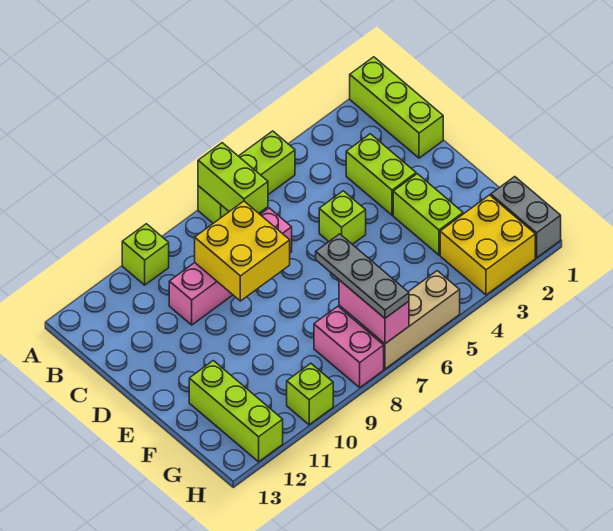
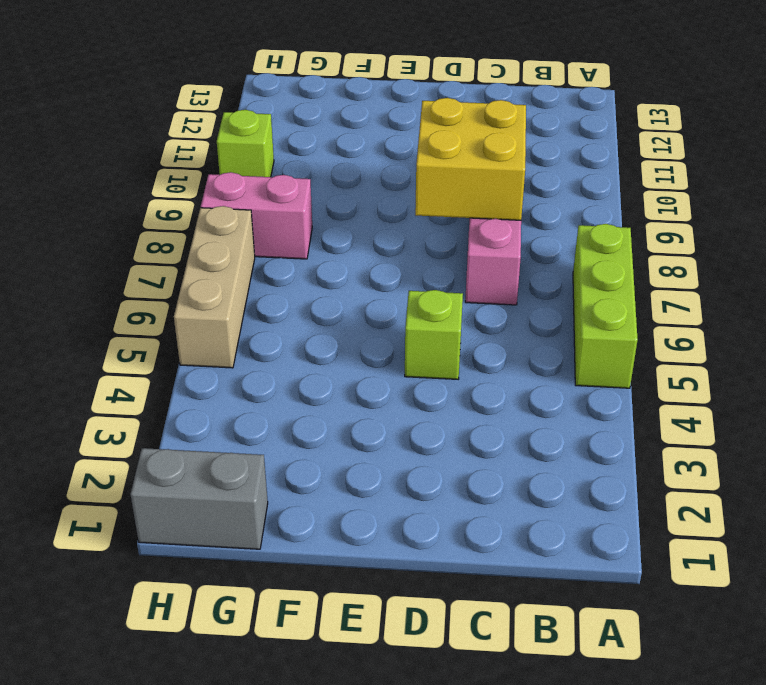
none -> lime brick A1:C1 level 1
none -> lime brick A10 level 1
none -> lime brick C3:D3 level 1

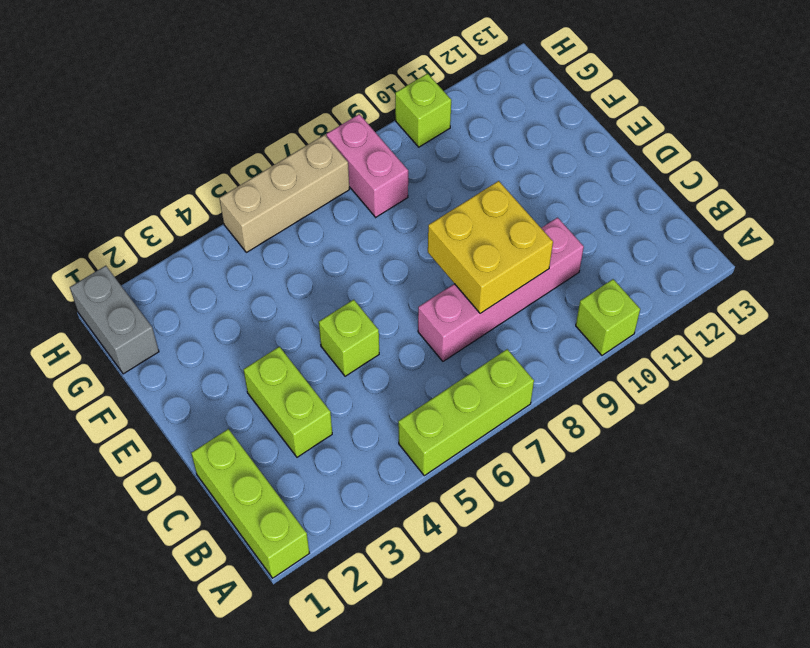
none -> lime brick E3:F3 level 1
none -> lime brick F12:H12 level 1
none -> yellow brick G2:H3 level 1

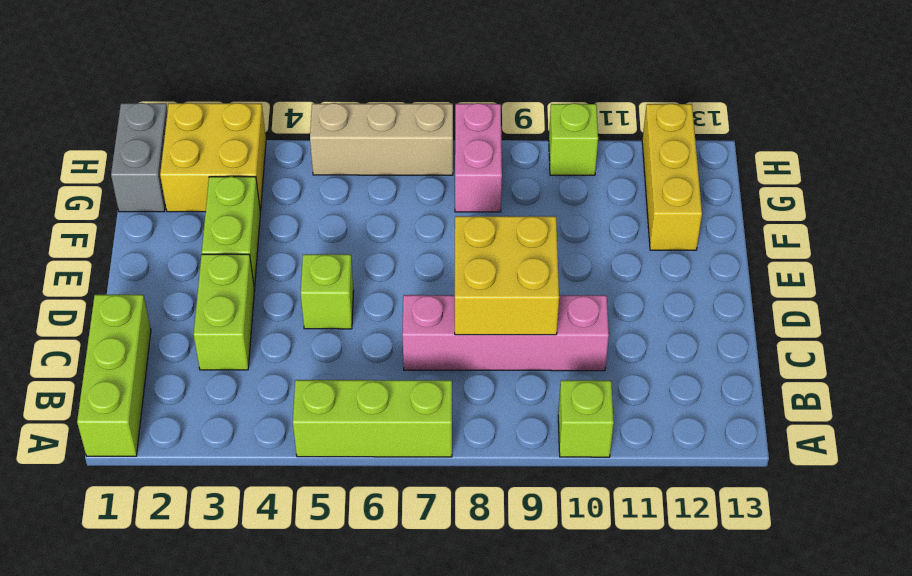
yellow brick F12:H12 level 1 -> lime brick F12:H12 level 1
none -> lime brick A7:B7 level 2
none -> pink brick G7:H7 level 2
none -> grey plate F7:H7 level 3

